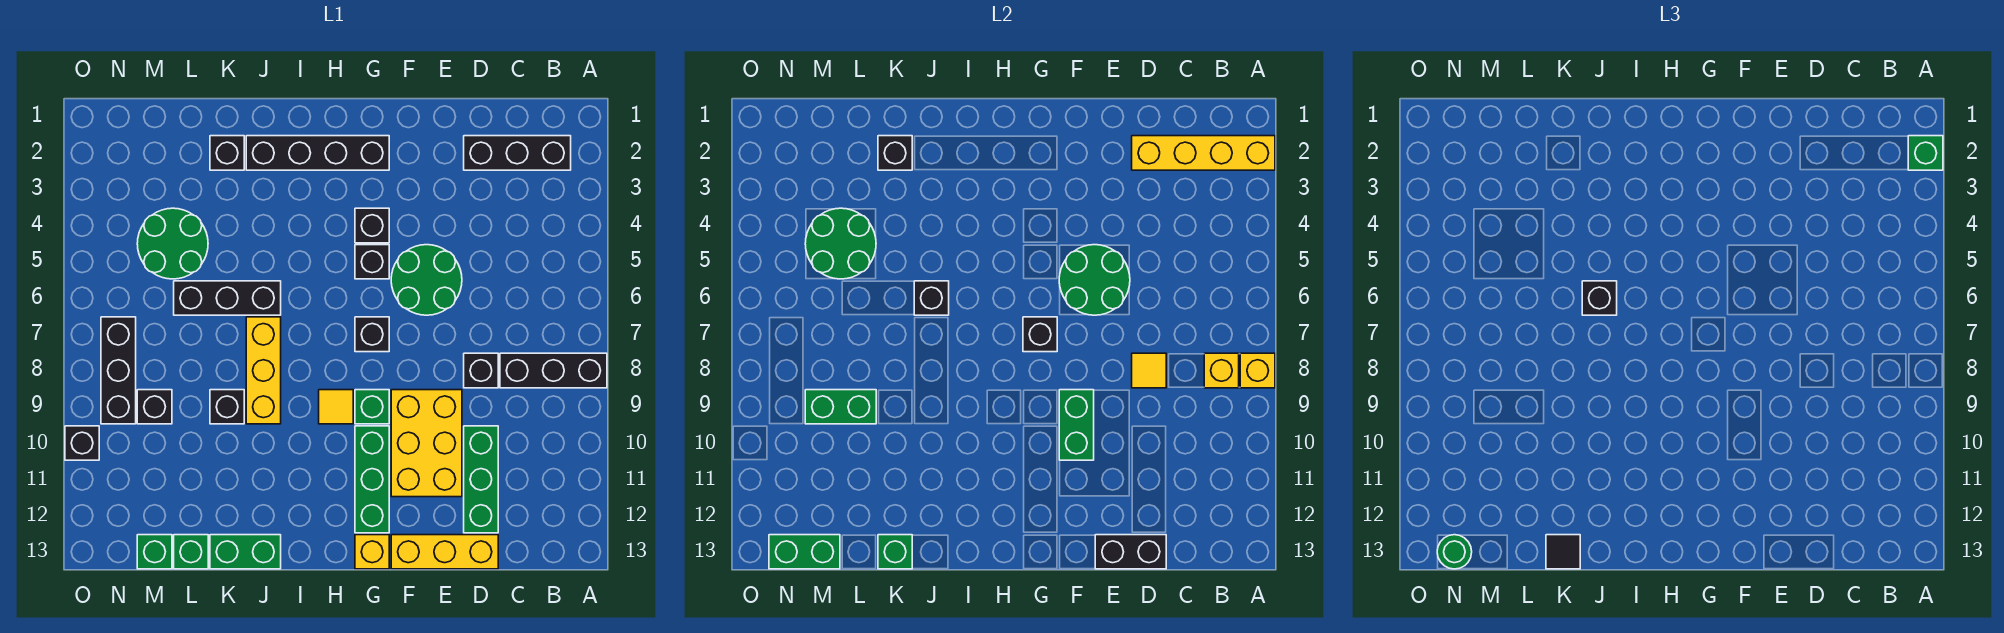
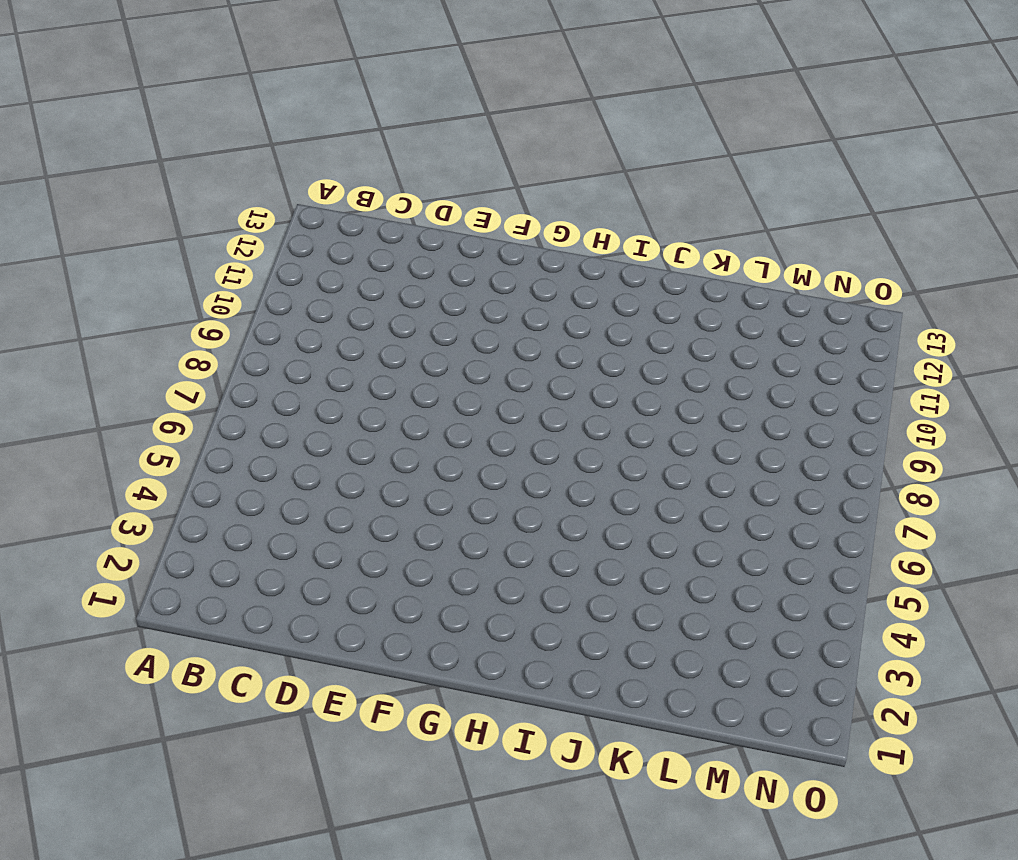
none -> black brick A8:C8 level 1
none -> black brick B2:D2 level 1
none -> black brick D8 level 1
none -> green brick D10:D12 level 1

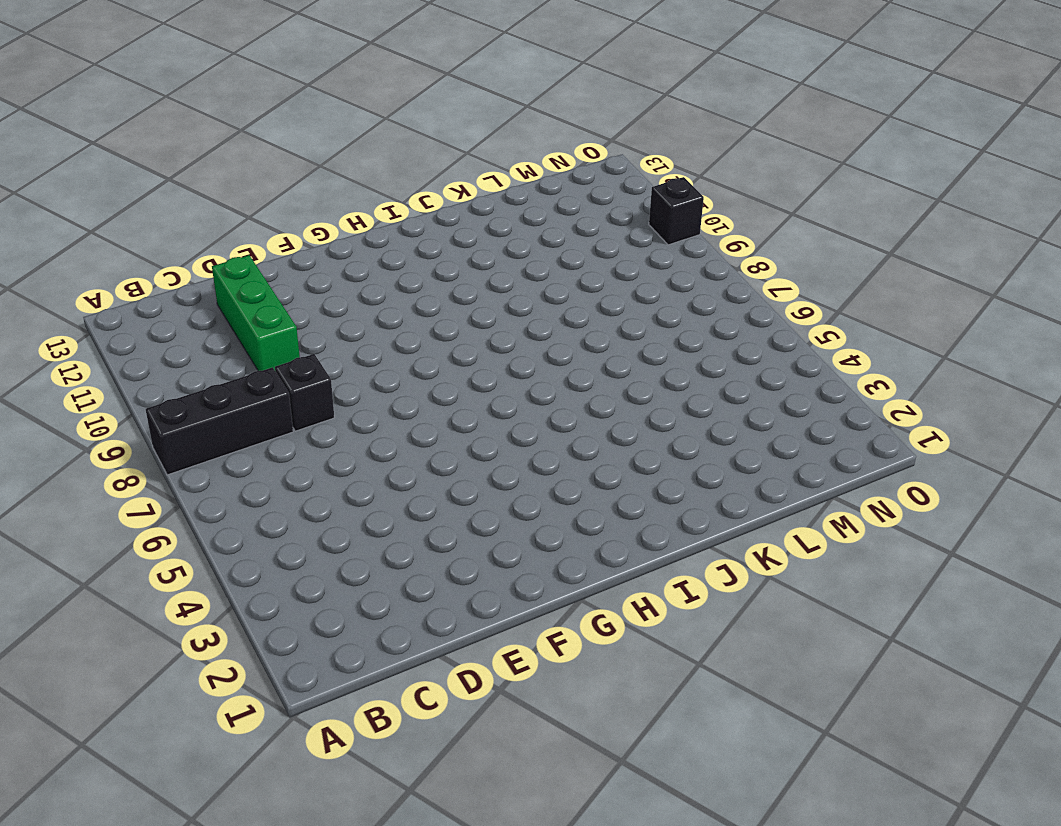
none -> black brick B2:D2 level 1
none -> yellow brick D13:F13 level 1
none -> green round brick E5:F6 level 1
none -> yellow brick E9:F11 level 1

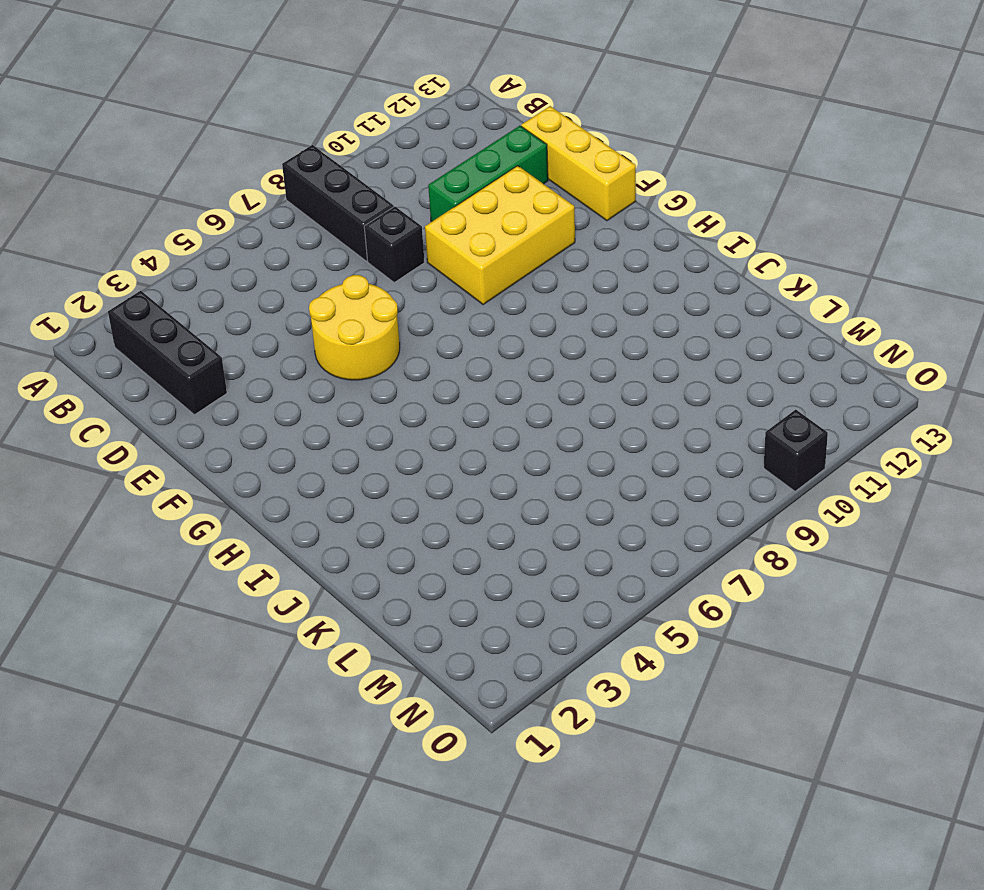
yellow round brick E5:F6 level 1 -> green round brick E5:F6 level 1
none -> black brick G2:J2 level 1
none -> black brick G4 level 1
none -> black brick G5 level 1
none -> black brick G7 level 1

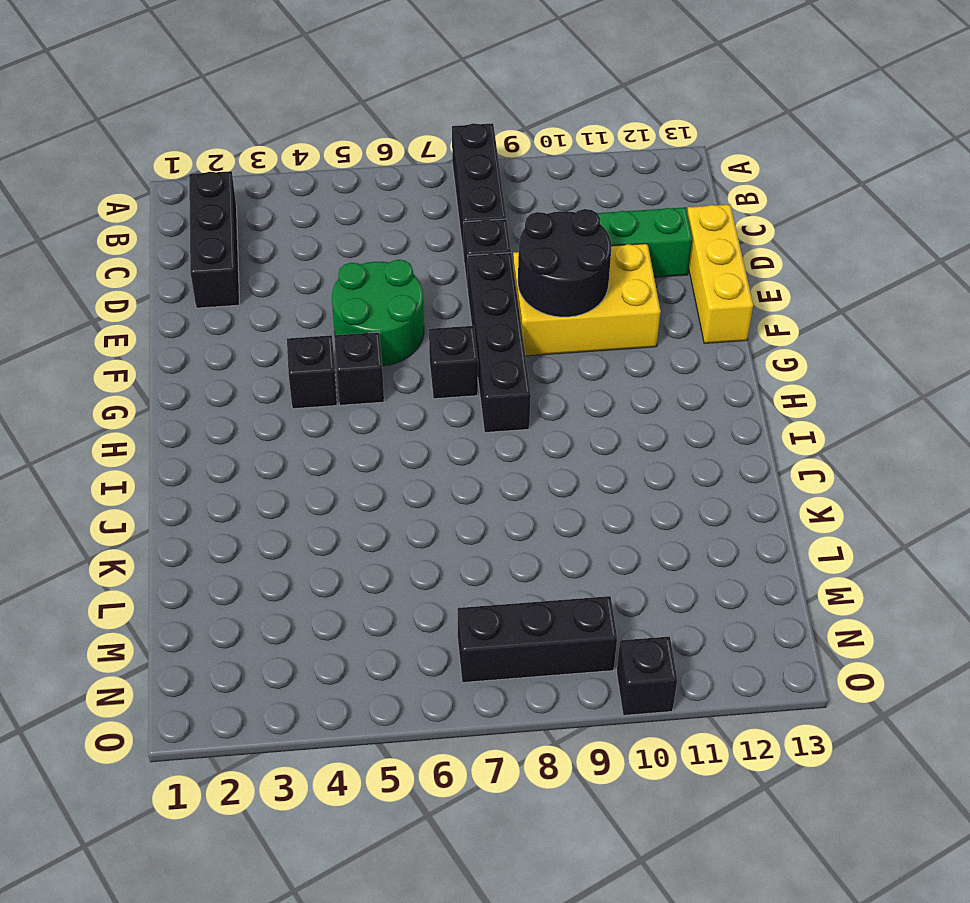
black brick E8:H8 level 1 -> black brick G2:J2 level 1
black round brick E9:F10 level 2 -> green brick F9:F10 level 2
none -> green brick G9 level 1
none -> green brick G10:G12 level 1
none -> yellow brick G13 level 1
none -> yellow tile H9 level 1

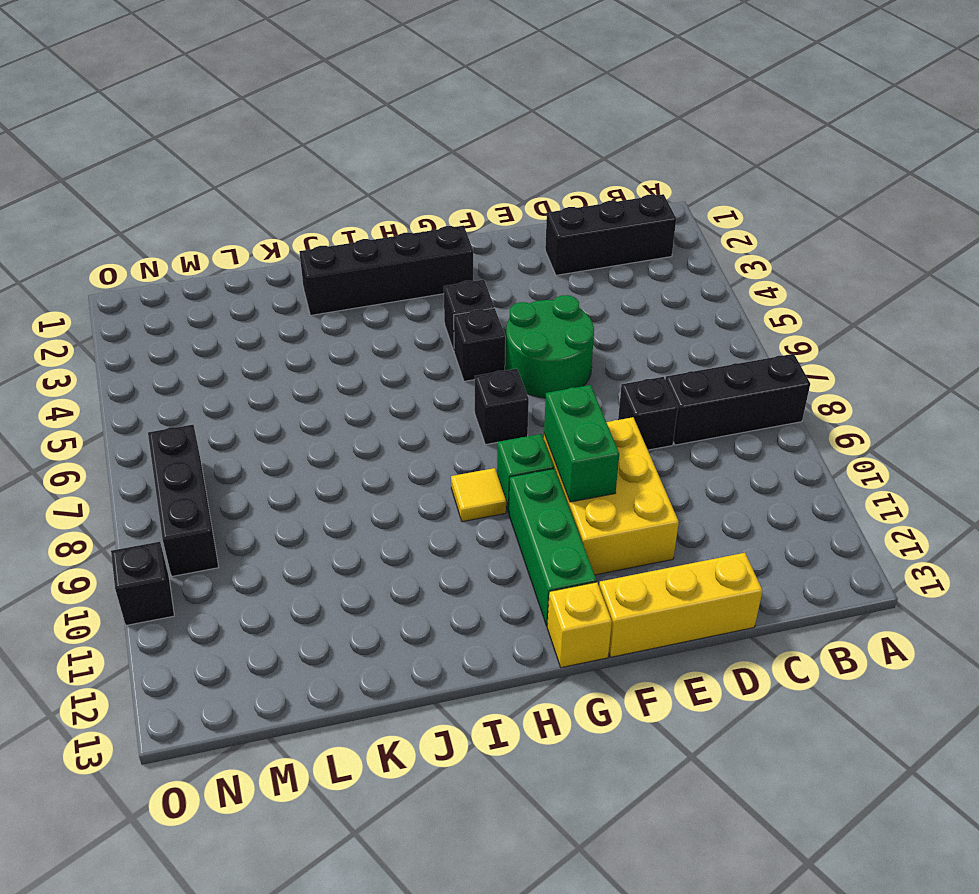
none -> green brick D10:D12 level 1
none -> black brick J6:L6 level 1
none -> yellow brick J7:J9 level 1
none -> green brick J13:K13 level 1

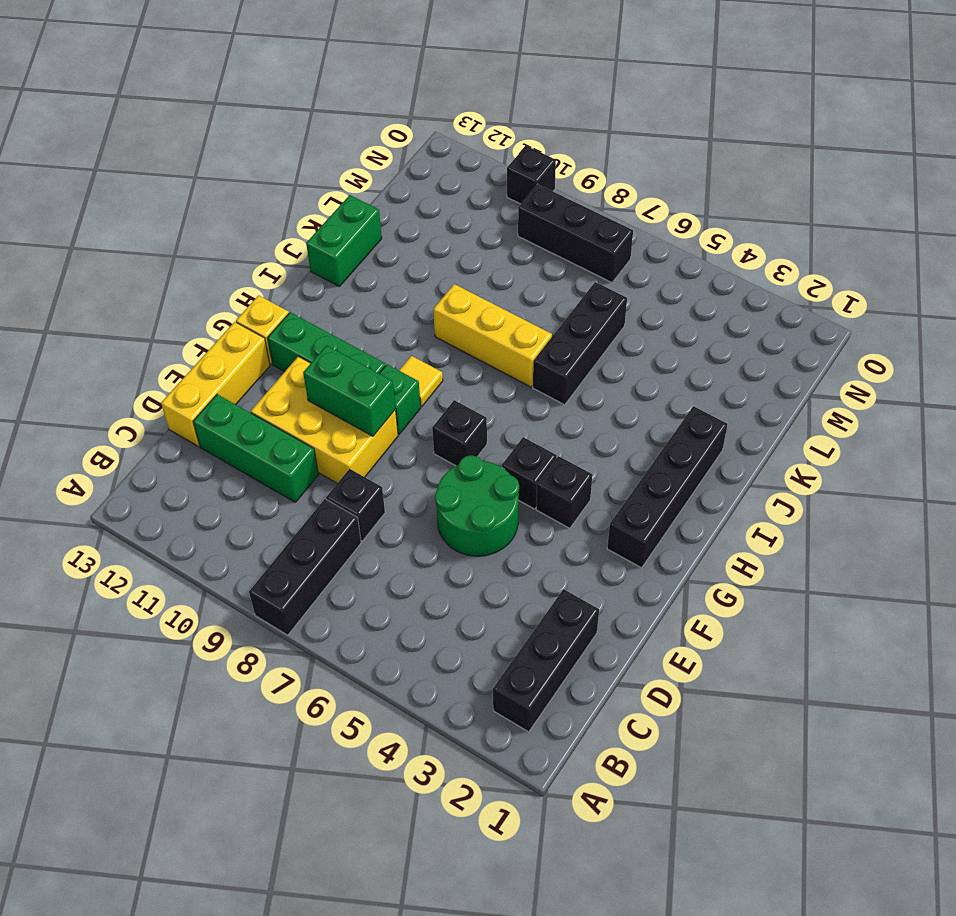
none -> black brick K2 level 1
none -> black brick K9 level 1
none -> green round brick L4:M5 level 1
none -> green brick L13 level 1

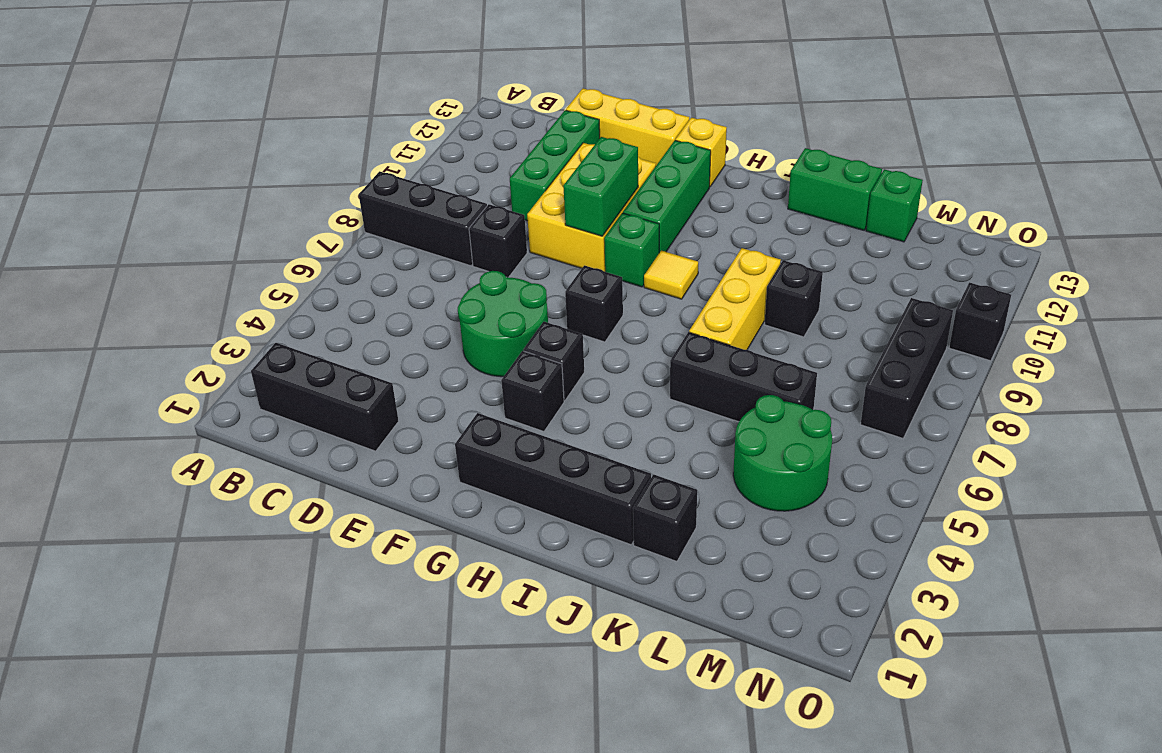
none -> black brick M9 level 1
none -> green brick M13 level 1
none -> yellow brick A2:D2 level 2
none -> yellow brick A8 level 2

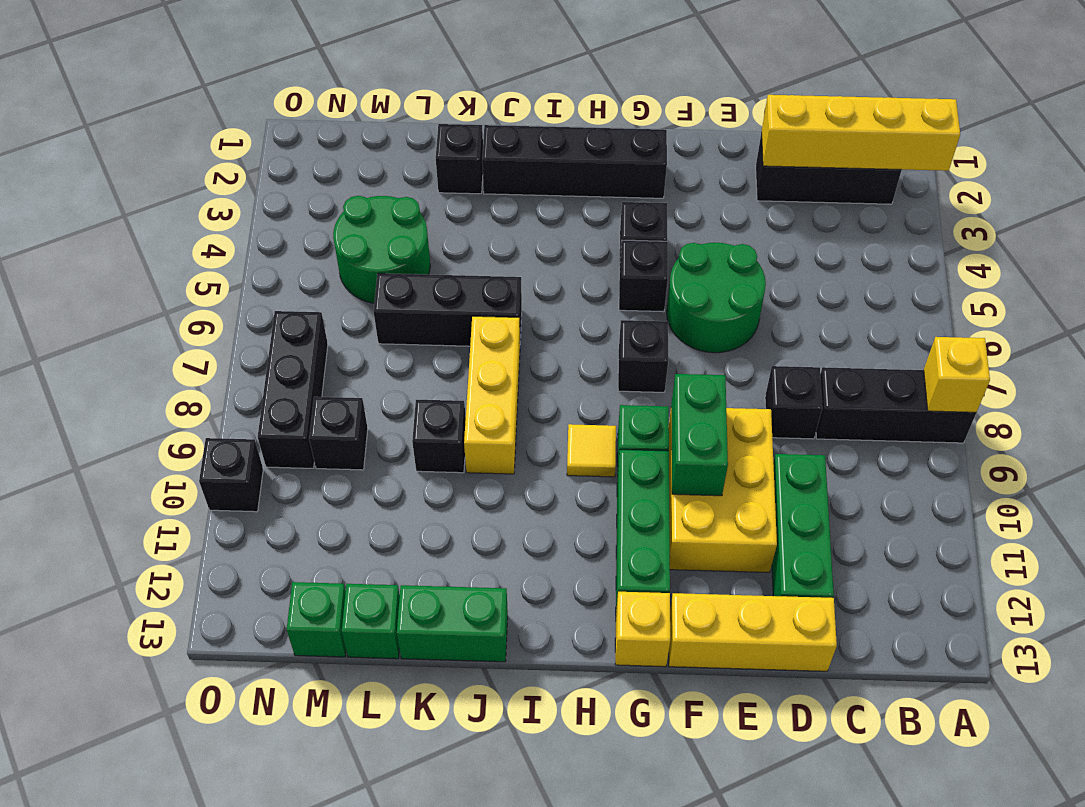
none -> yellow brick B8 level 2
none -> yellow tile D8 level 2
none -> black brick D13:E13 level 2
none -> green round brick E5:F6 level 2

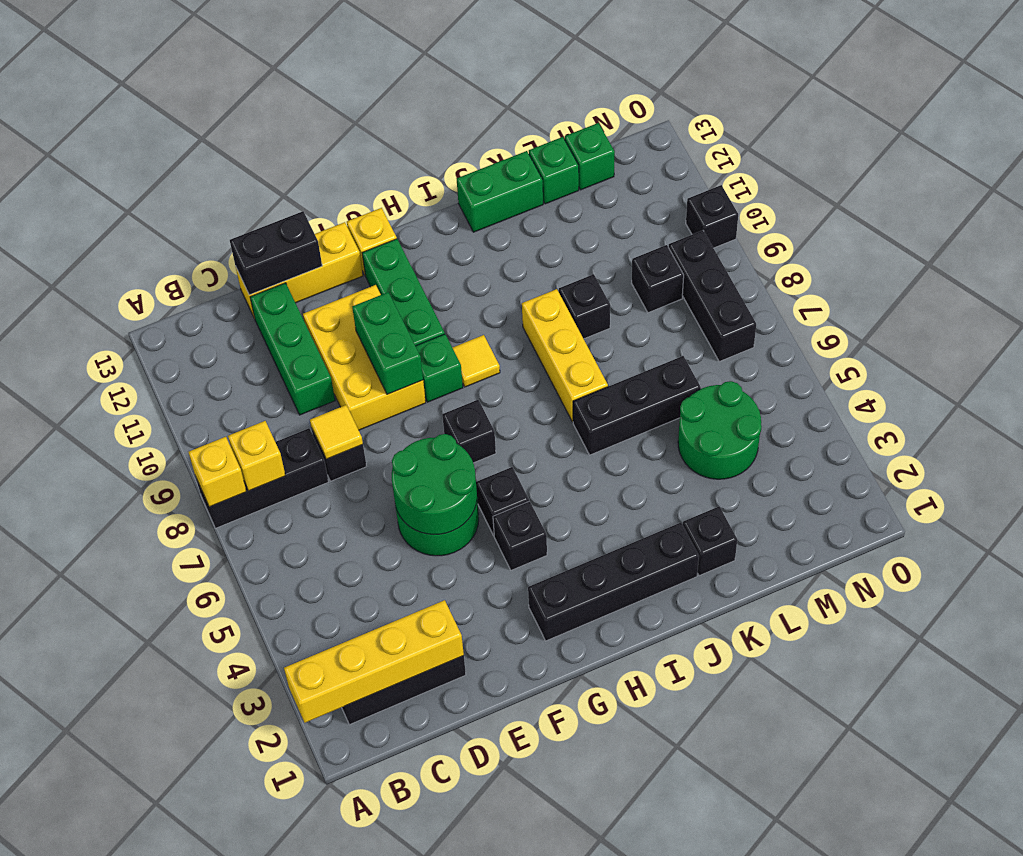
none -> black brick G7 level 2
none -> black brick J6 level 2
none -> black brick K2 level 2
none -> green brick K13 level 2

